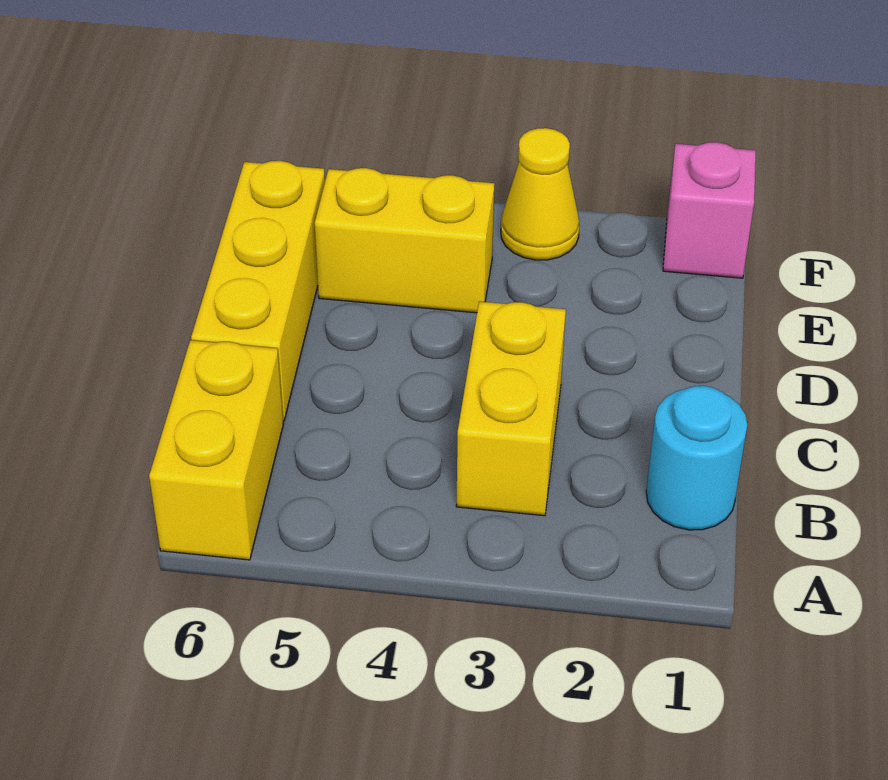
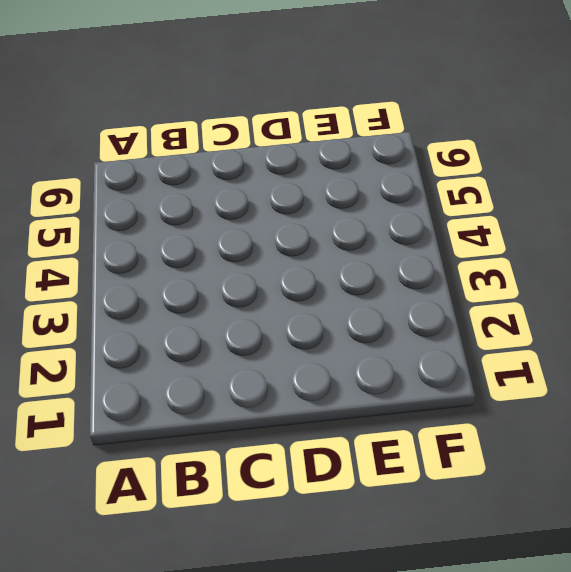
none -> yellow brick A6:B6 level 1
none -> cyan round brick B1 level 1

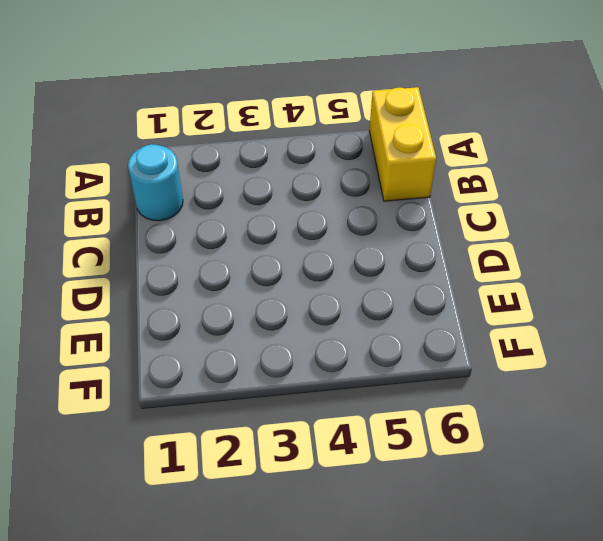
none -> yellow brick B3:C3 level 1
none -> yellow brick C6:E6 level 1

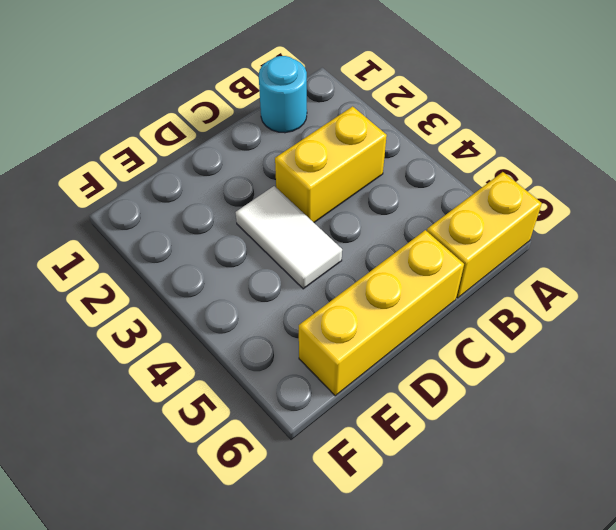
white tile D3:D4 level 1 -> none
none -> yellow brick E4:E5 level 1
none -> pink brick F1 level 1

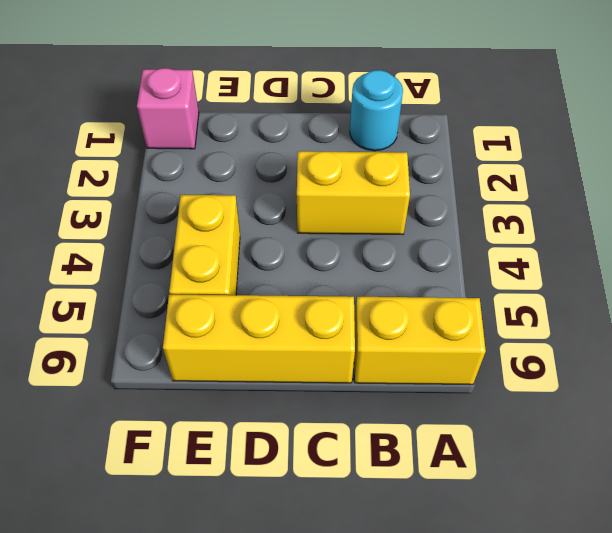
none -> yellow cone F3 level 1

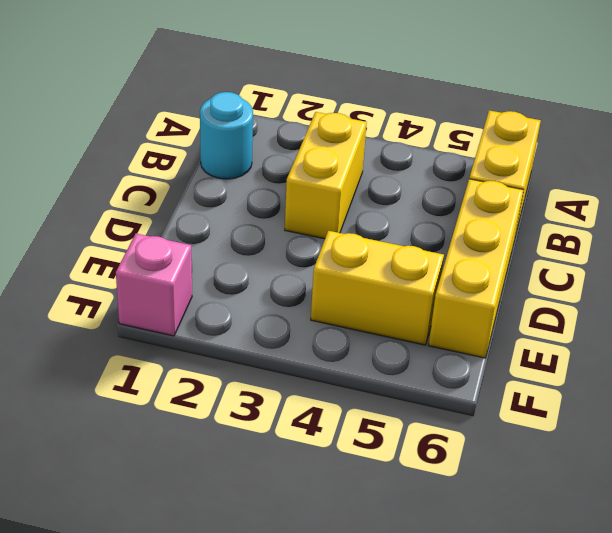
none -> yellow cone F3 level 1

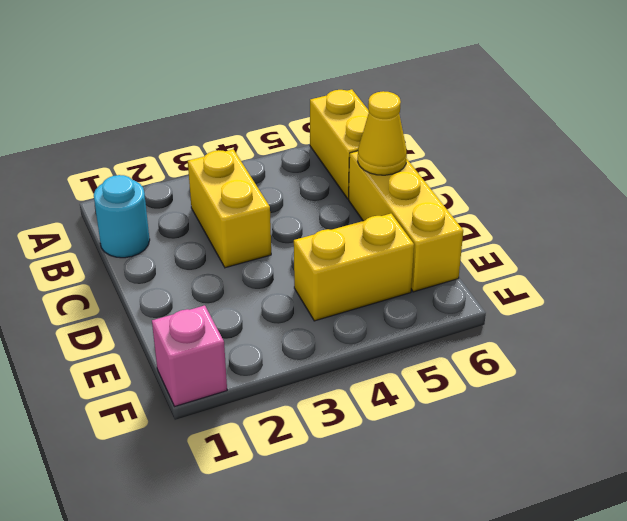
yellow cone C6 level 2 -> yellow cone F3 level 1

